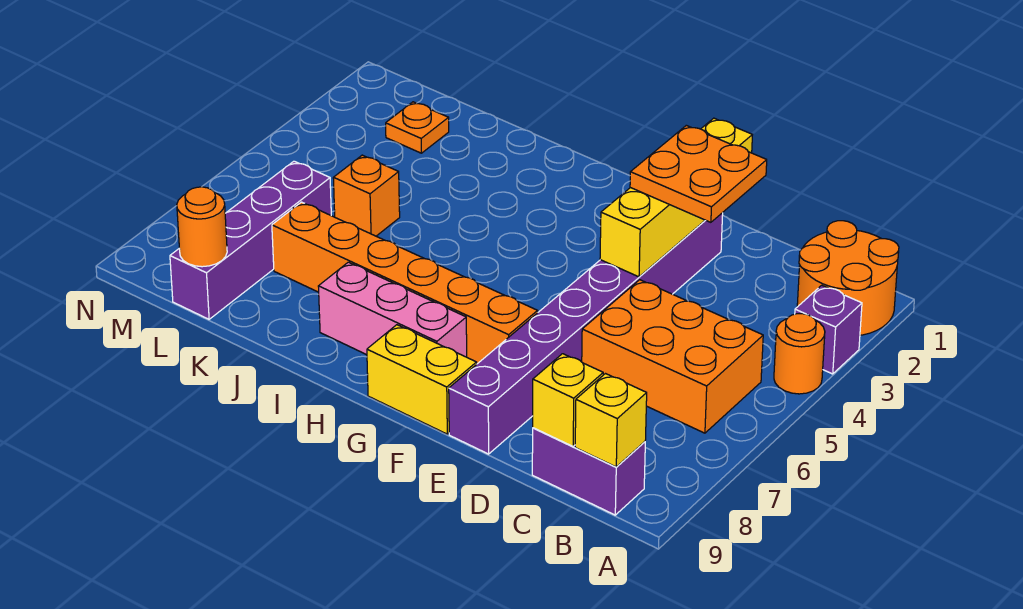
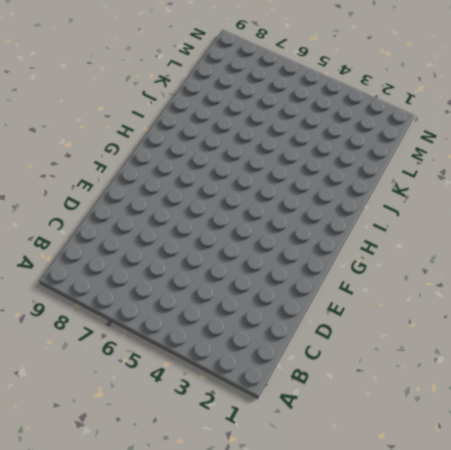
none -> orange round brick A1:B2 level 1
none -> purple brick A3 level 1
none -> orange round brick A4 level 1

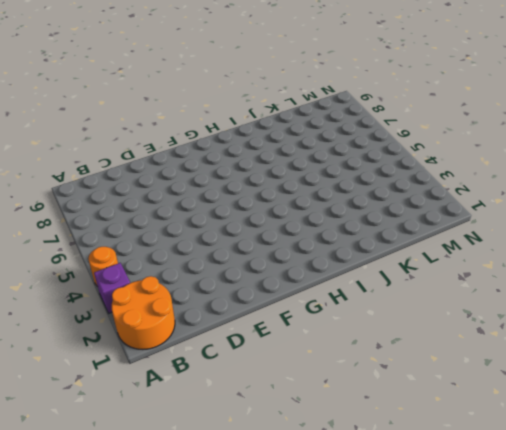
none -> orange brick B5:D6 level 1
none -> purple brick B9:C9 level 1
none -> purple brick E2:E9 level 1

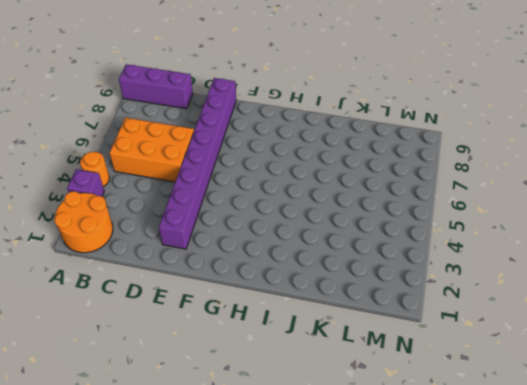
purple brick A9:C9 level 1 -> purple brick B9:C9 level 1
none -> orange brick F7:K7 level 1
none -> yellow brick F9:G9 level 1
none -> pink brick G8:I8 level 1

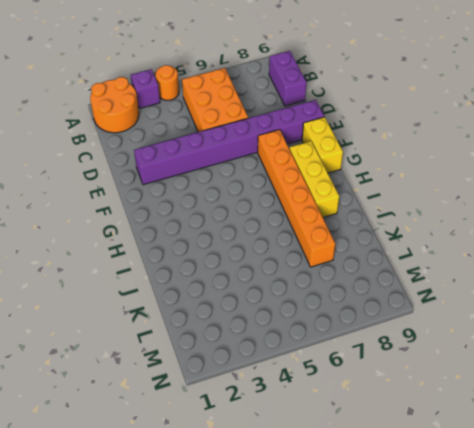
yellow brick G8:I8 level 1 -> pink brick G8:I8 level 1
none -> orange brick K5 level 1
none -> orange plate L2 level 1
none -> purple brick L6:L9 level 1

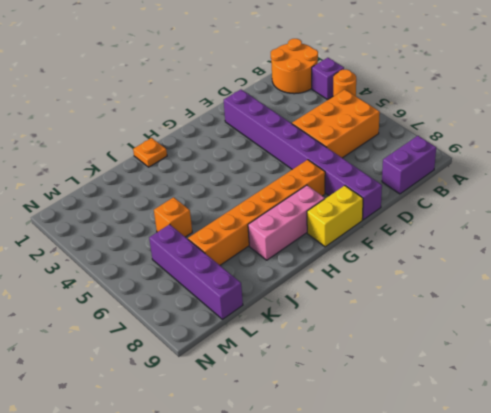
orange plate I1 level 1 -> orange plate L2 level 1
none -> yellow brick B9 level 2
none -> yellow brick C9 level 2
none -> yellow brick E1:E4 level 2

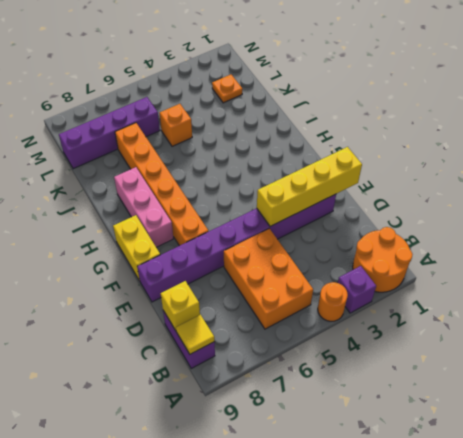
yellow tile B9 level 2 -> yellow brick B9 level 2
none -> orange round brick L9 level 2
none -> orange plate D2:E3 level 3

